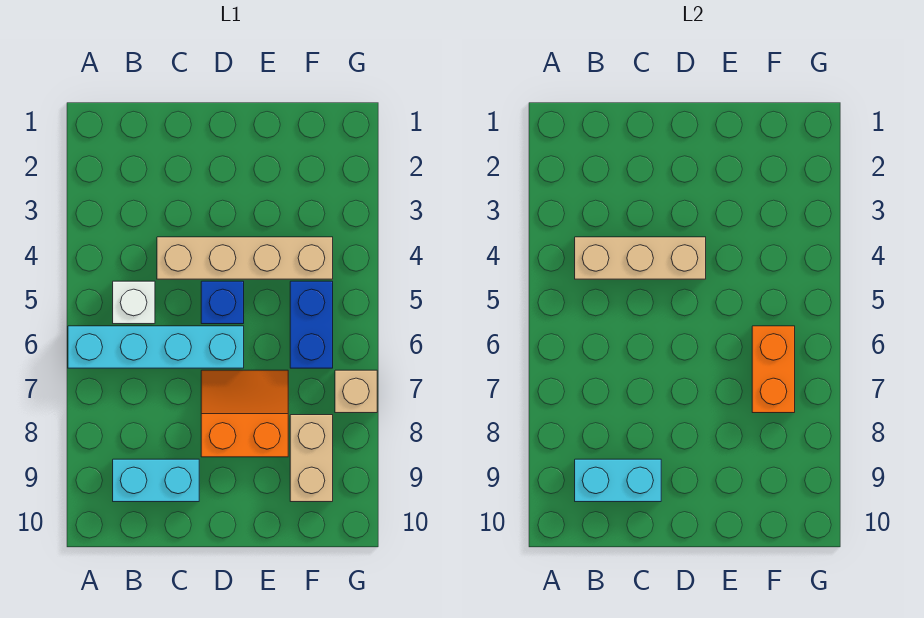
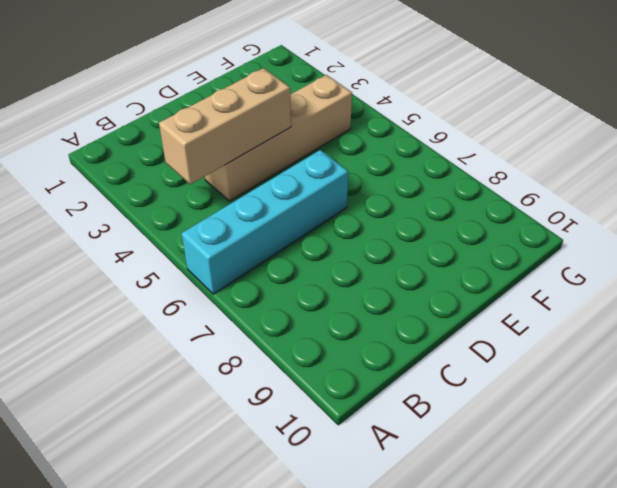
none -> white brick B5 level 1
none -> cyan brick B9:C9 level 1
none -> blue brick D5 level 1

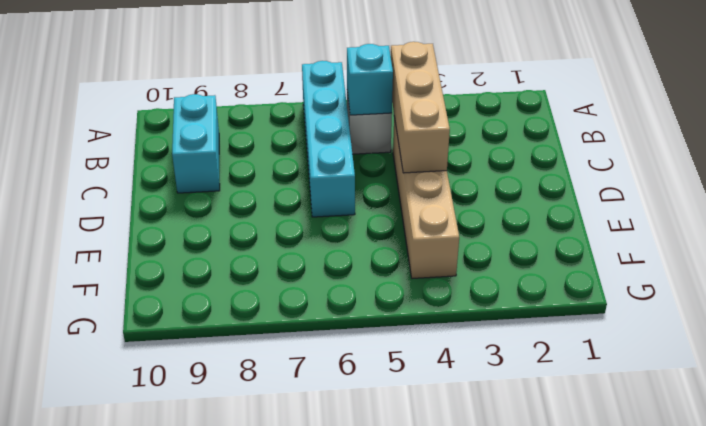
cyan brick B5 level 2 -> none
none -> blue brick D5 level 1
none -> orange slope D7:E8 level 1 top 8
none -> blue brick F5:F6 level 1

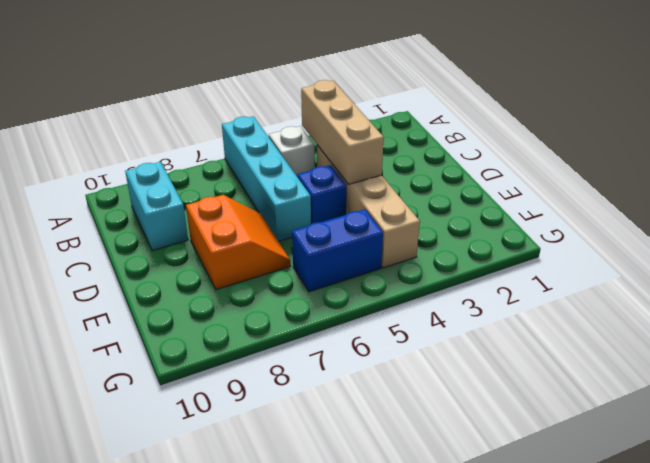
none -> tan brick F8:F9 level 1
none -> tan brick G7 level 1
none -> cyan brick B9:C9 level 2

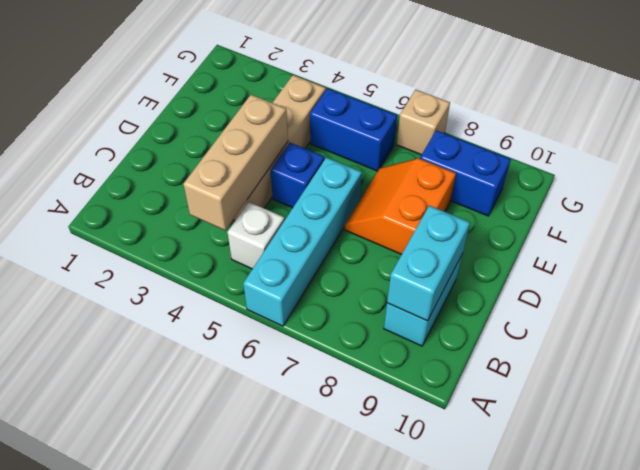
blue brick F8:F9 level 1 -> tan brick F8:F9 level 1
none -> orange brick F6:F7 level 2

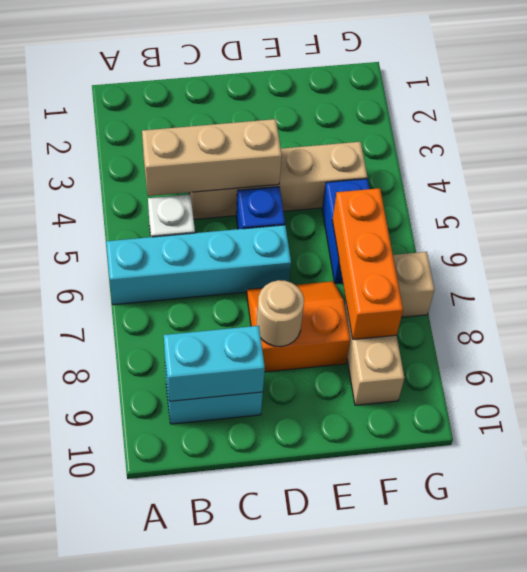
tan round brick D8 level 2 -> none
orange brick F6:F8 level 2 -> orange brick F6:F7 level 2

